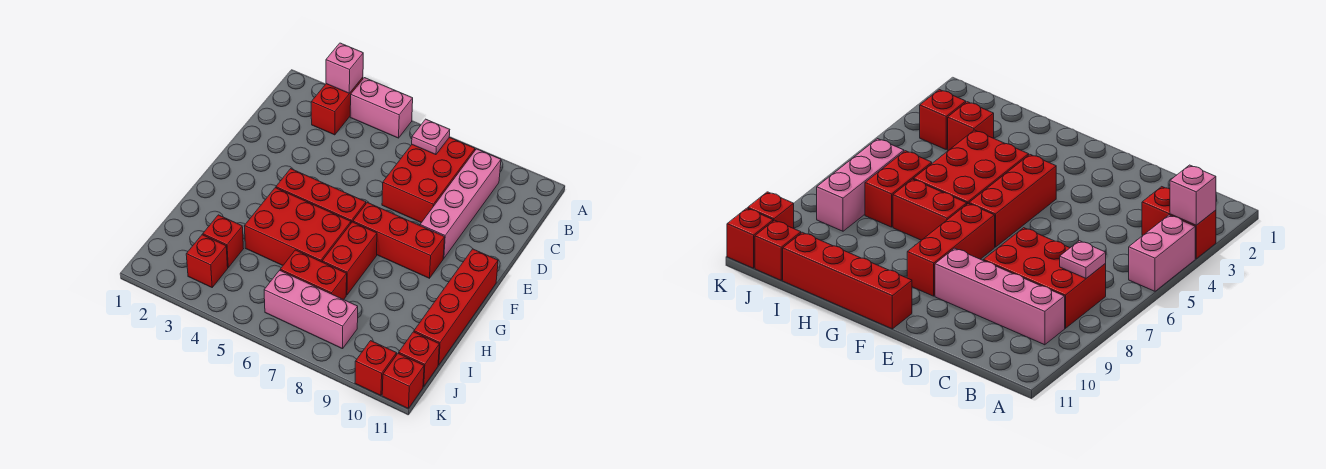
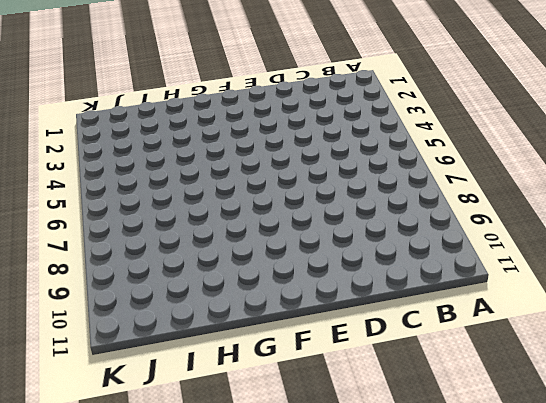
none -> red brick A3:B3 level 1
none -> pink brick A4:A5 level 1
none -> red brick B7:D8 level 1

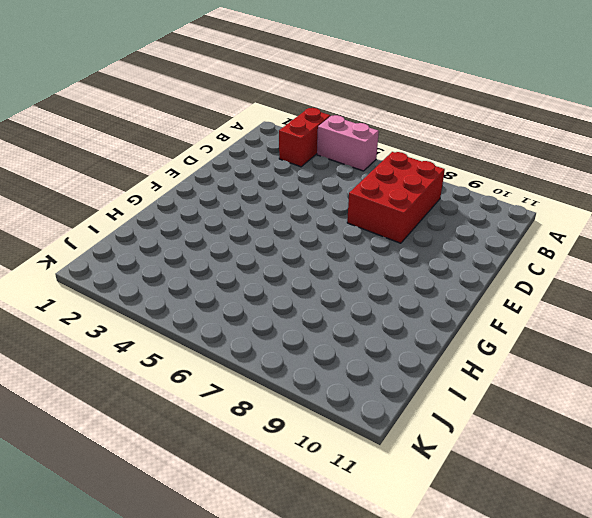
none -> pink brick B9:E9 level 1
none -> red brick F4:F6 level 1
none -> red brick F7:F9 level 1

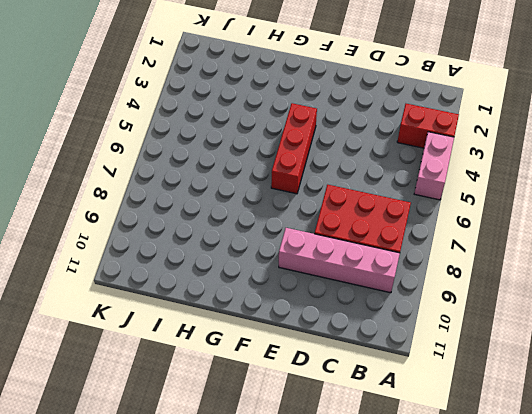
none -> red brick F7:F9 level 1
none -> red brick F11:I11 level 1
none -> red brick G4:H6 level 1

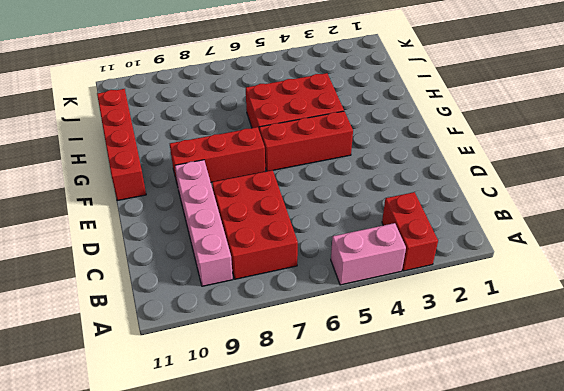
none -> red brick G7:H7 level 1
none -> red brick I3 level 1
none -> red brick I6:I7 level 1

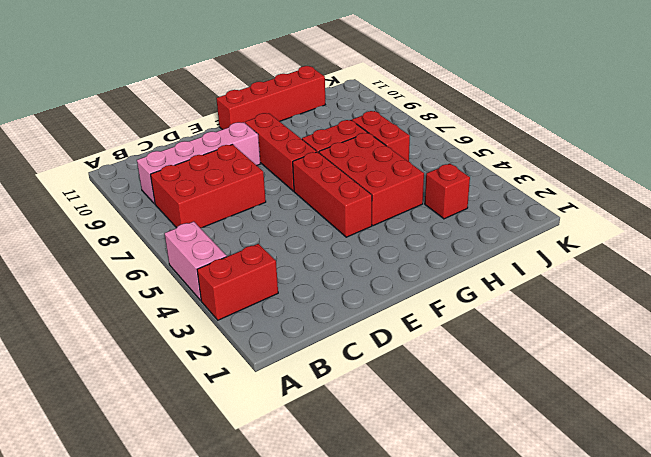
none -> red brick J3 level 1
none -> pink brick J6:J8 level 1
none -> red brick J11 level 1

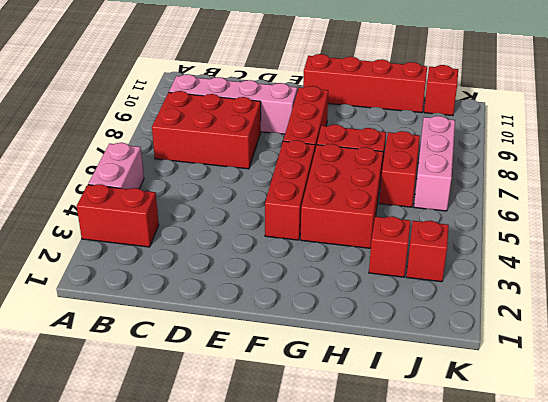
none -> red brick K10 level 1
none -> red brick K11 level 1
none -> pink brick A3 level 2

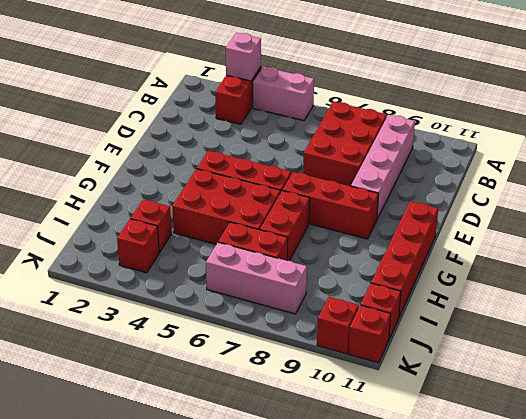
none -> pink plate B7 level 2

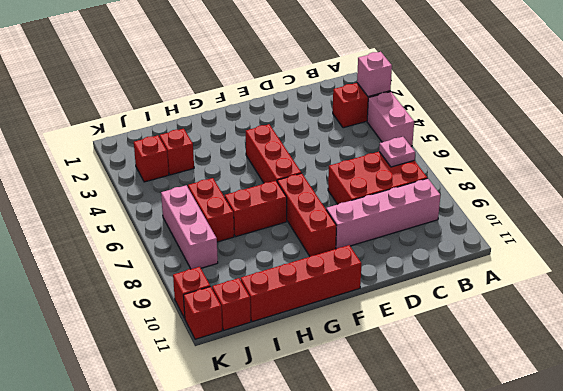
none -> red brick G4:H6 level 1

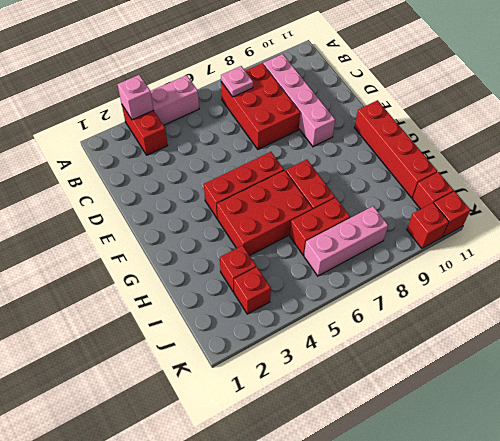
none -> red brick F7:F9 level 1

